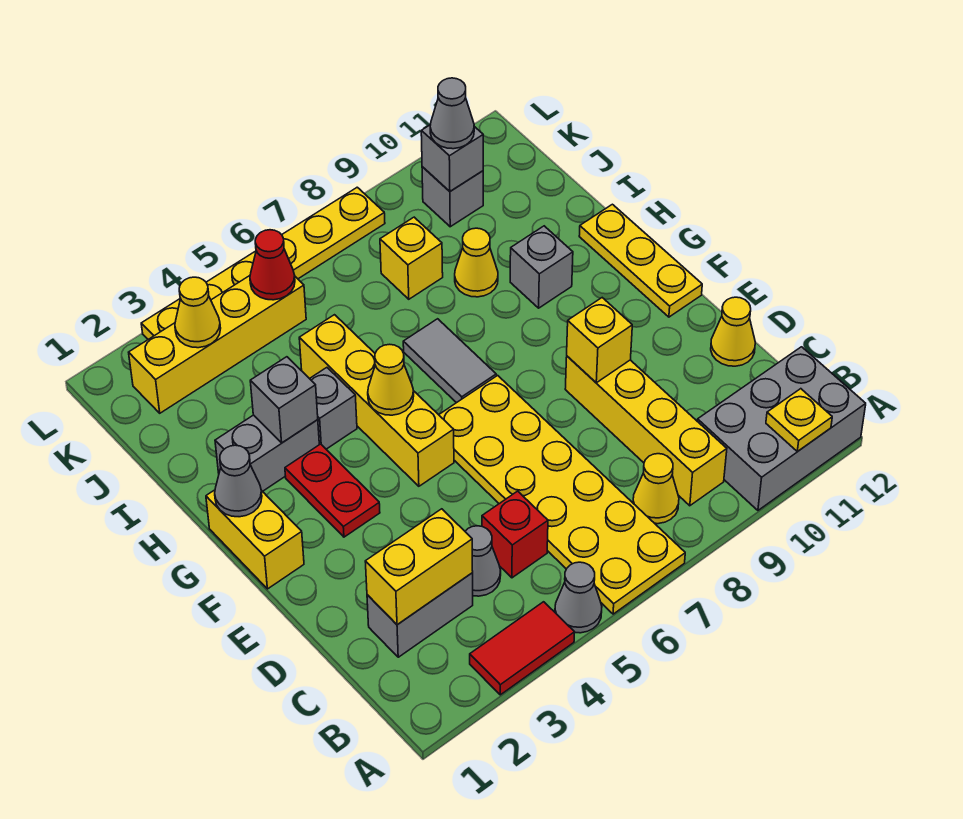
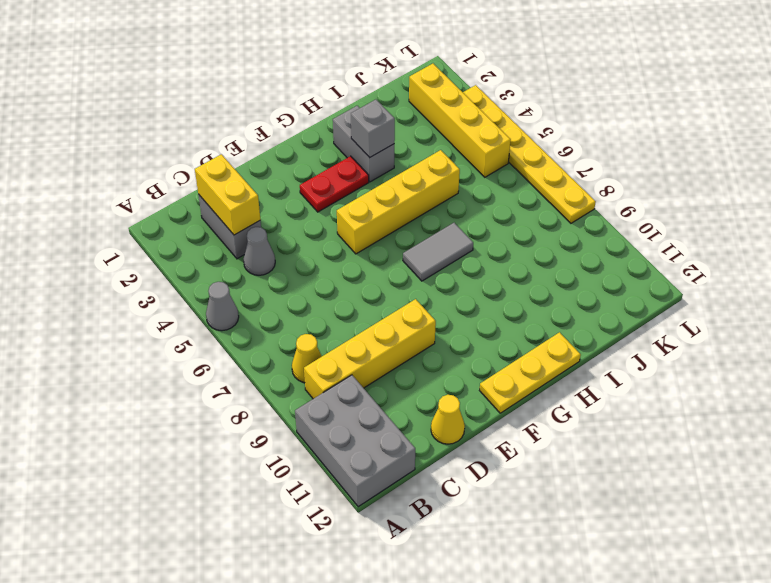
none -> red tile A3:A4 level 1
none -> yellow plate A6:F7 level 1
none -> red brick C5 level 1
none -> yellow brick F1:G1 level 1

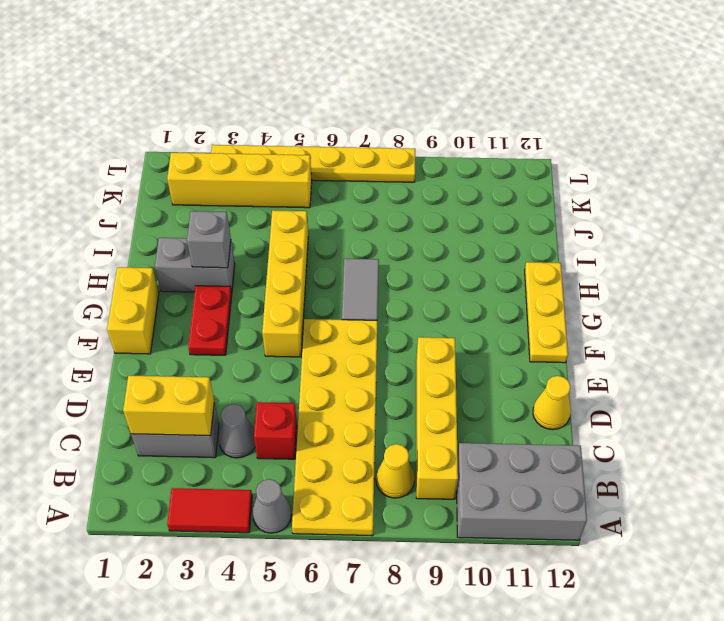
none -> grey brick H4 level 1
none -> grey brick H10 level 1
none -> yellow cone I9 level 1
none -> yellow brick J8 level 1

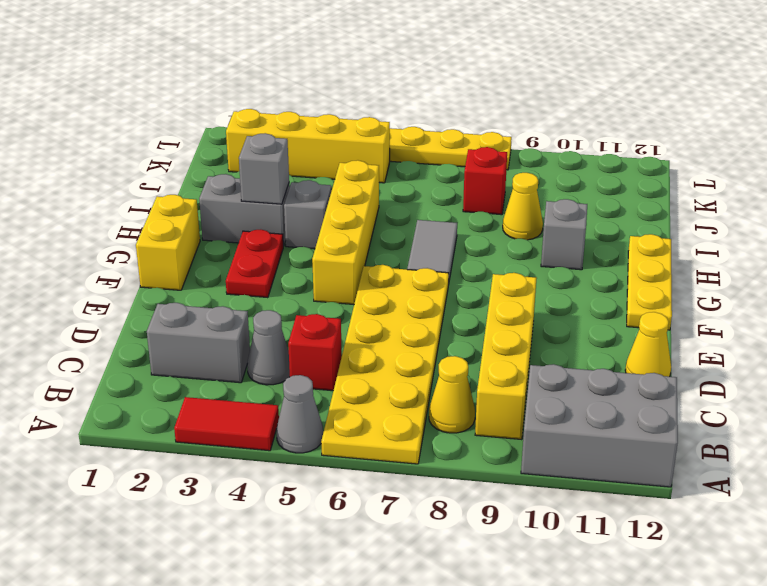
red brick J8 level 1 -> yellow brick J8 level 1
none -> grey brick K10 level 1
none -> yellow plate A11 level 2
none -> yellow brick C2:C3 level 2
none -> yellow brick E9 level 2

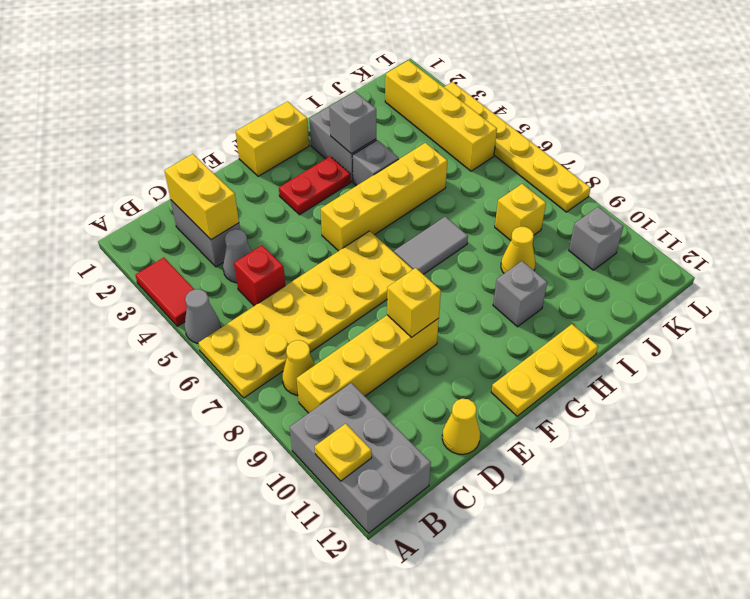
none -> grey cone G1 level 2
none -> yellow cone G5 level 2
none -> yellow cone K3 level 2
none -> red cone K5 level 2

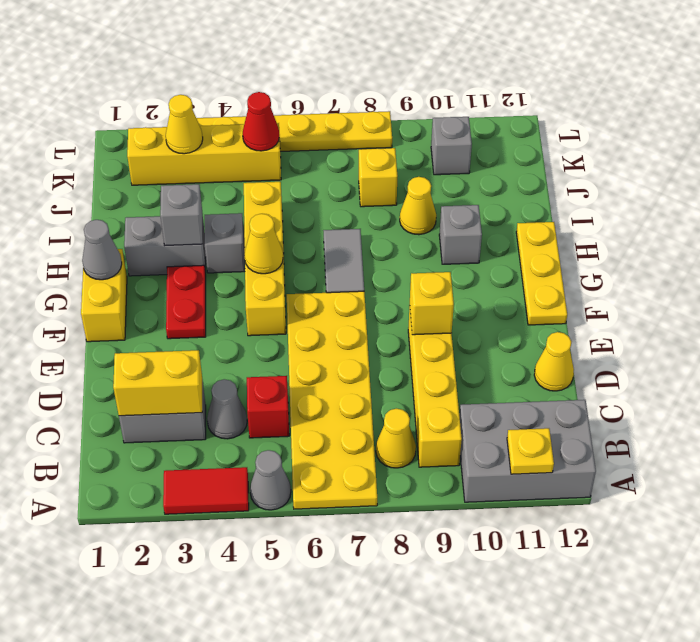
none -> grey brick K10 level 2
none -> grey cone K10 level 3

